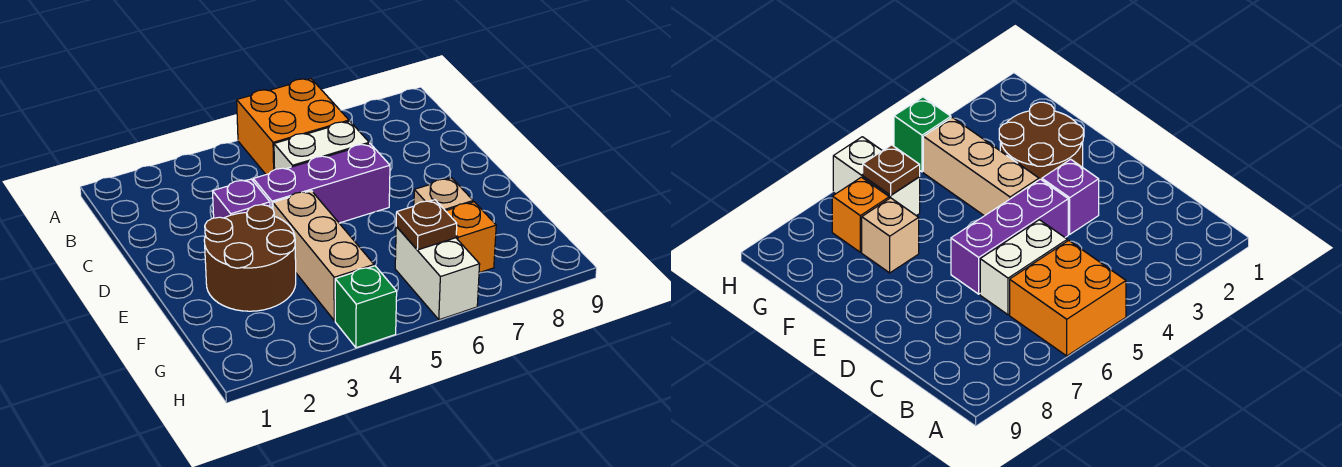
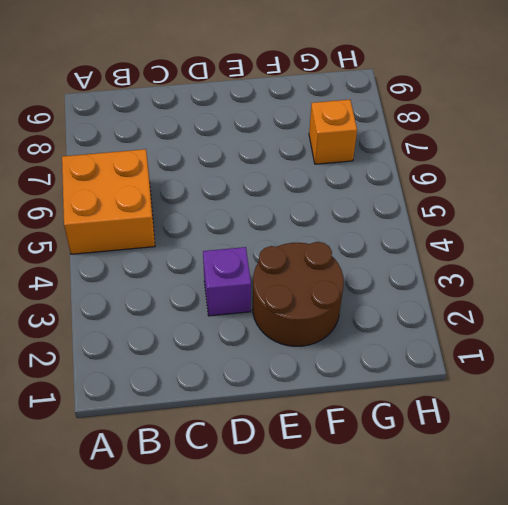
none -> white brick C5:C6 level 1
none -> purple brick D4:D6 level 1

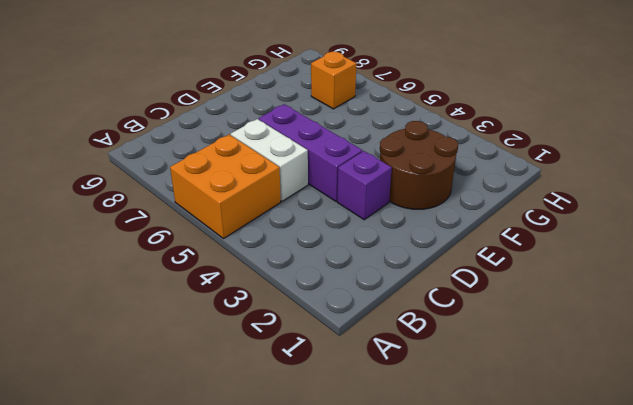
none -> tan brick E4:G4 level 1
none -> tan brick F7 level 1

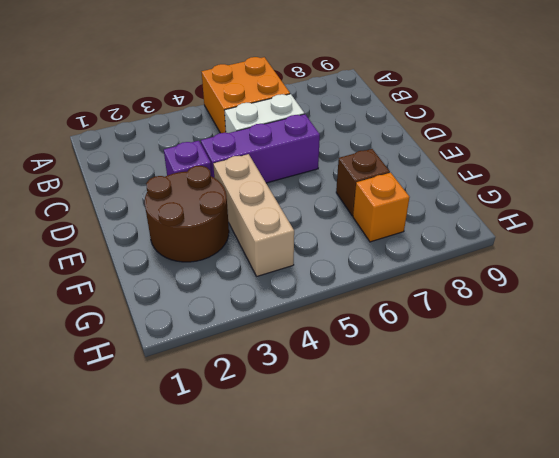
brown brick F7 level 1 -> tan brick F7 level 1
none -> white brick G6:H6 level 1
none -> green brick H4 level 1

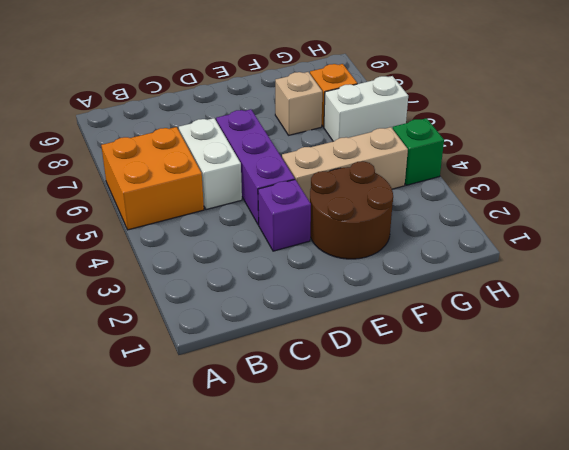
none -> brown plate G6 level 2

